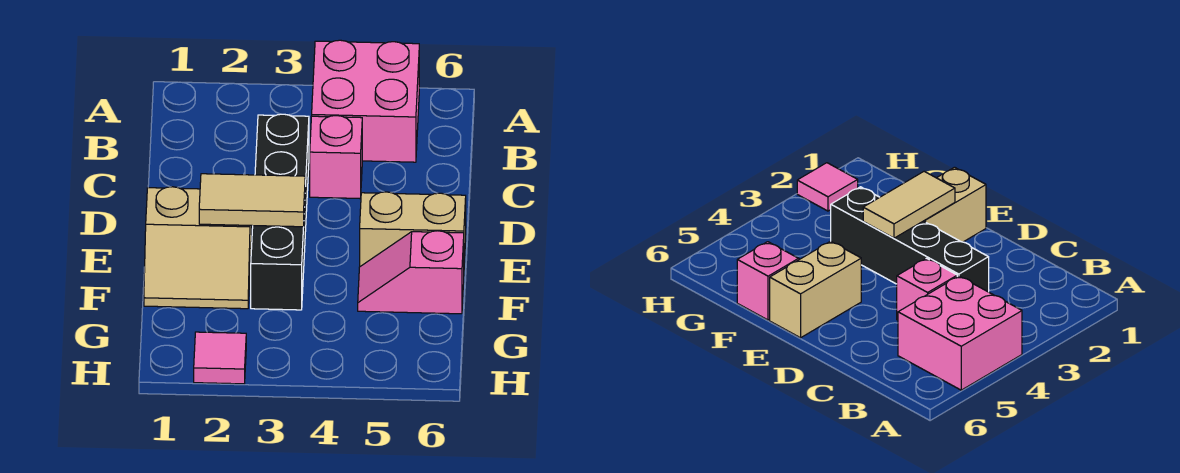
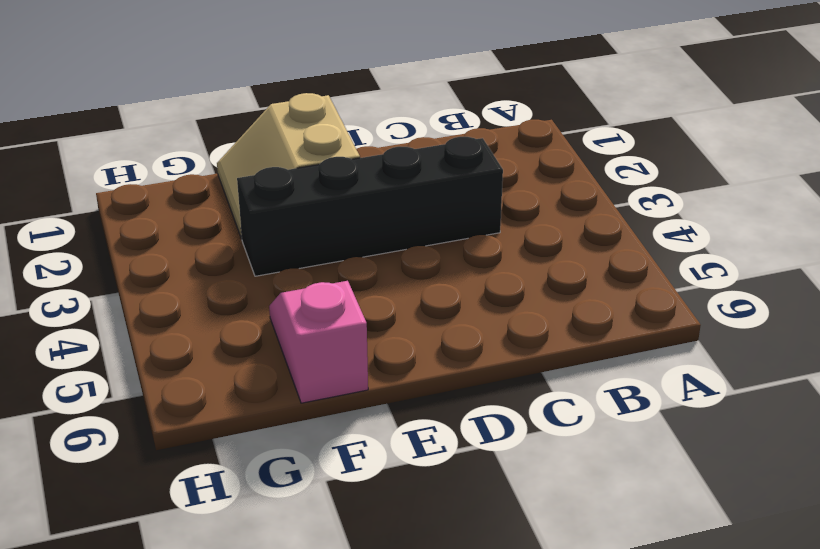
none -> pink brick A4:B5 level 1
none -> pink brick C4 level 1

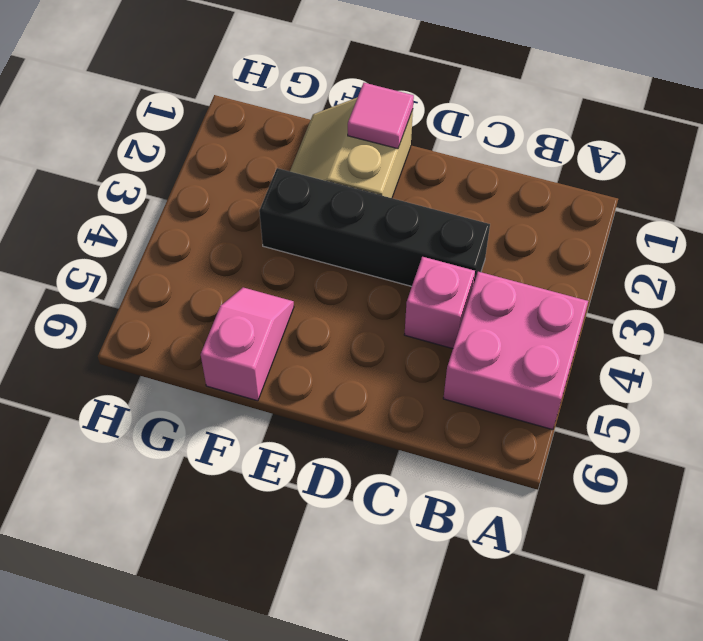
pink tile E1 level 2 -> pink tile H2 level 1
none -> tan brick E5:E6 level 1
none -> tan tile E2:E3 level 2

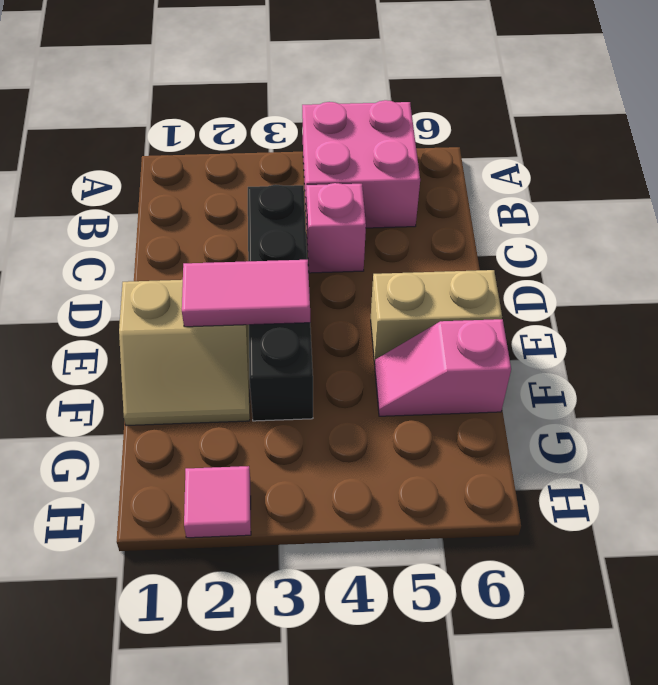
pink tile E2:E3 level 2 -> tan tile E2:E3 level 2

